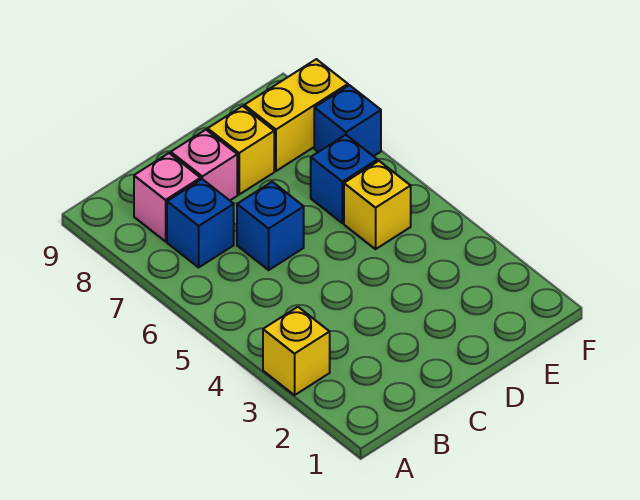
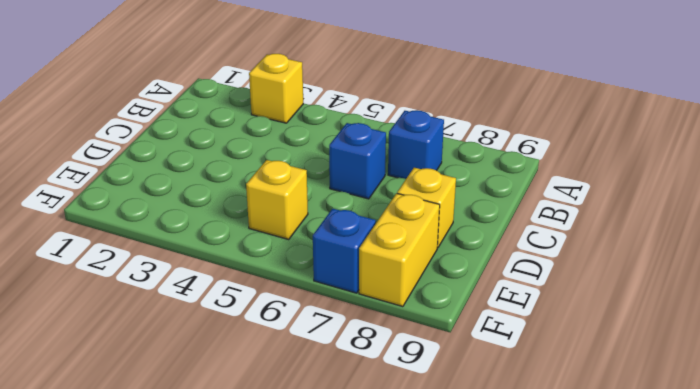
none -> pink brick B8 level 1
none -> pink brick C8 level 1

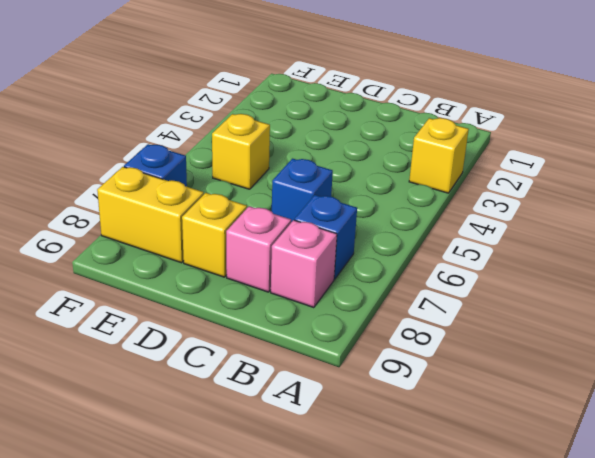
none -> blue brick E6 level 1

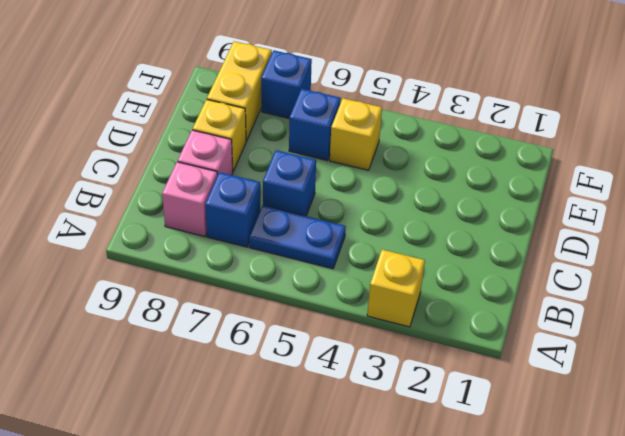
blue plate B5:B6 level 1 -> none

